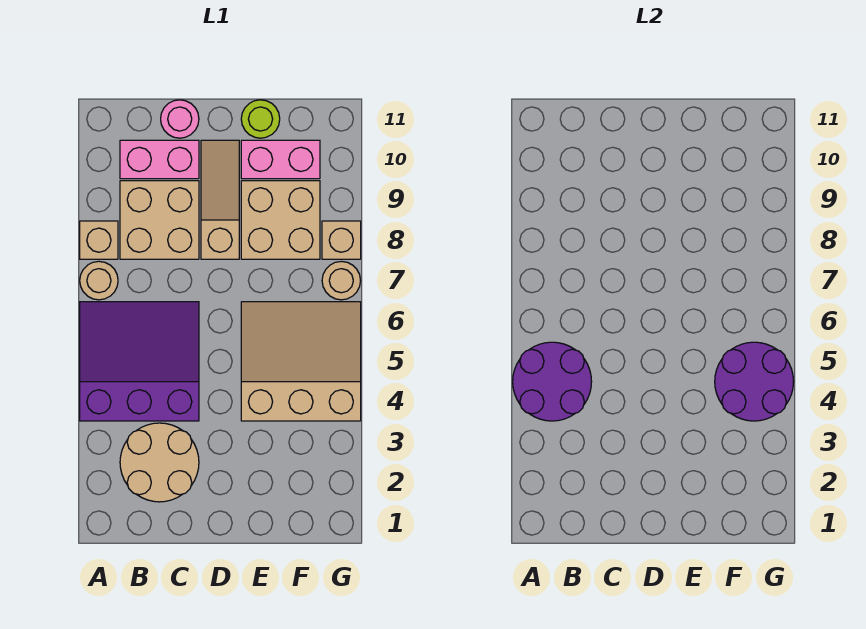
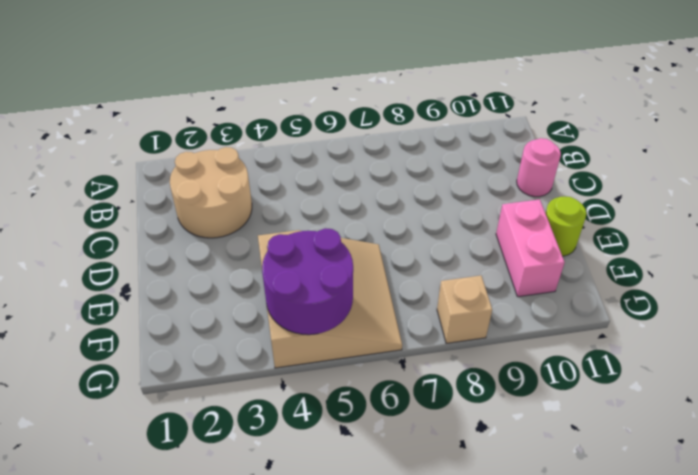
none -> purple slope A4:C6 level 1 top 4
none -> tan round brick A7 level 1
none -> tan brick A8 level 1

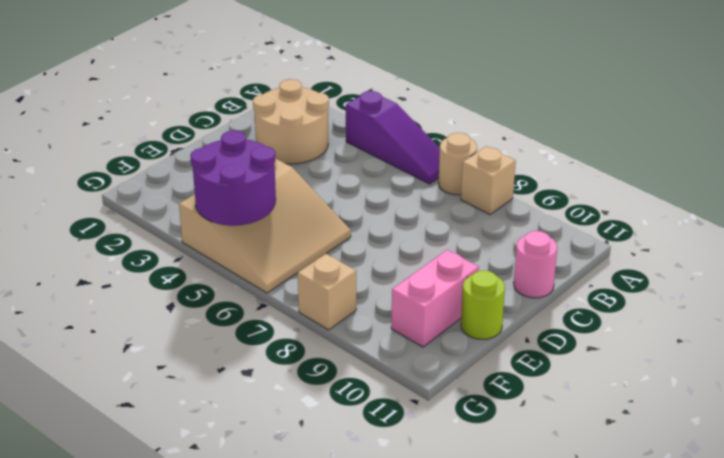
purple slope A4:A6 level 1 top 4 -> purple slope A4:C6 level 1 top 4
none -> tan brick B8:C9 level 1
none -> pink brick B10:C10 level 1
none -> tan slope D8:D10 level 1 top 8

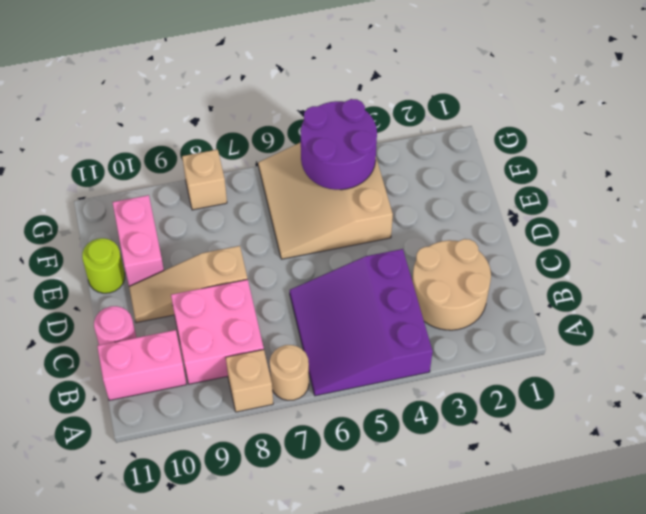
pink brick B8:C9 level 1 -> tan brick B8:C9 level 1
pink brick B10:B11 level 1 -> pink brick B10:C10 level 1
none -> tan brick E8:F9 level 1
none -> tan round brick G7 level 1
none -> purple round brick A4:B5 level 2

